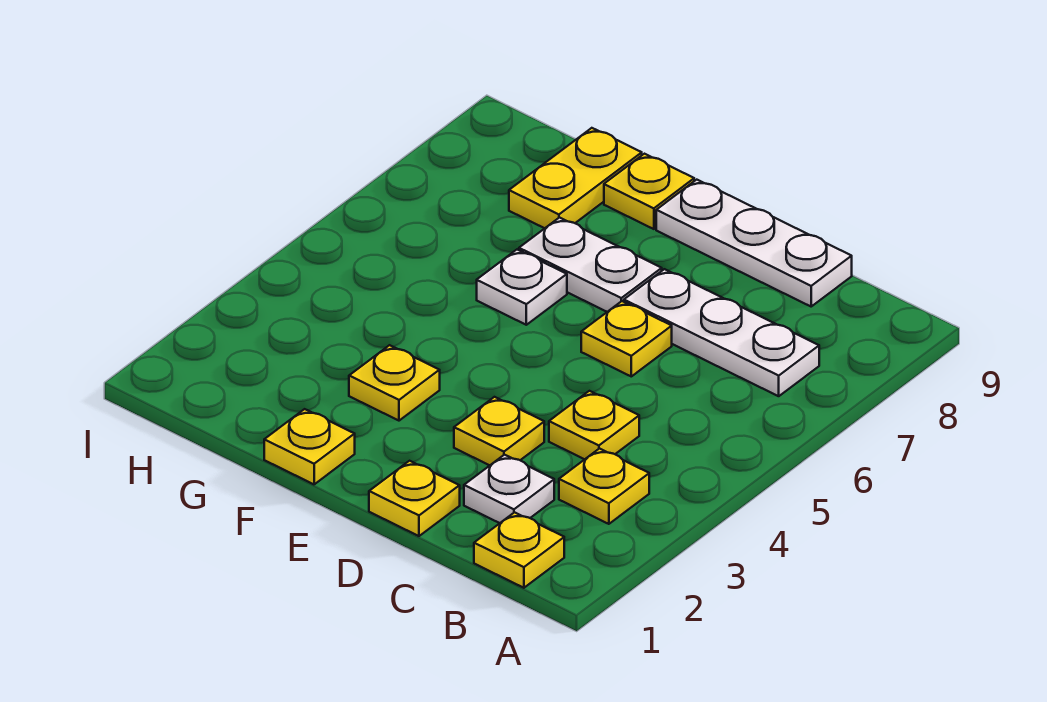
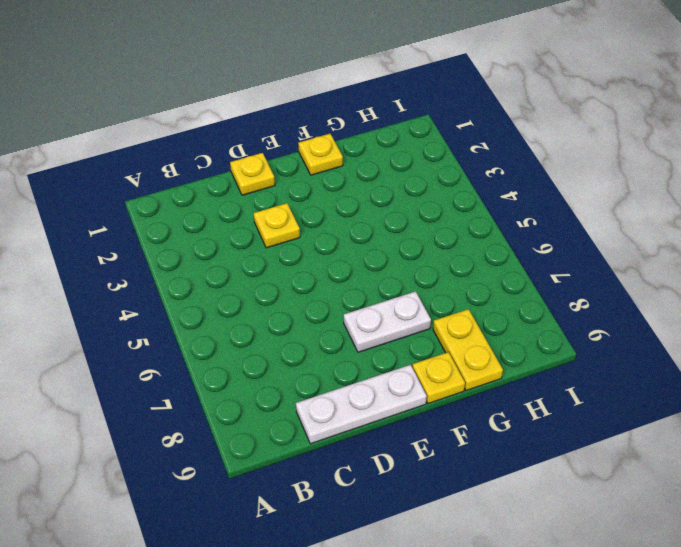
none -> yellow plate B1 level 1
none -> yellow plate B3 level 1
none -> white plate B7:D7 level 1

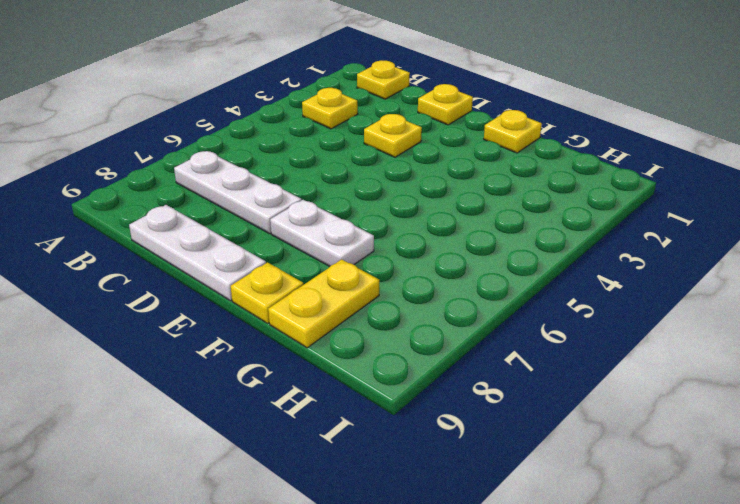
none -> white plate C2 level 1
none -> yellow plate C4 level 1
none -> yellow plate D6 level 1

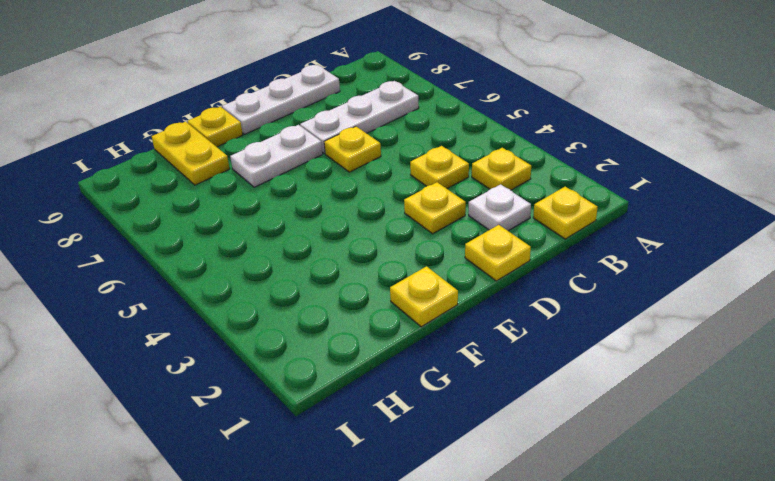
none -> yellow plate F3 level 1
none -> white plate F6 level 1

